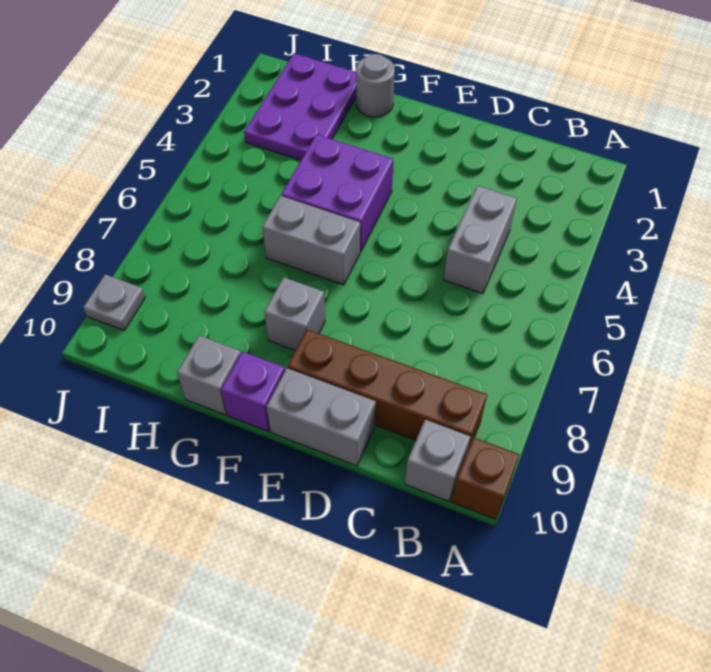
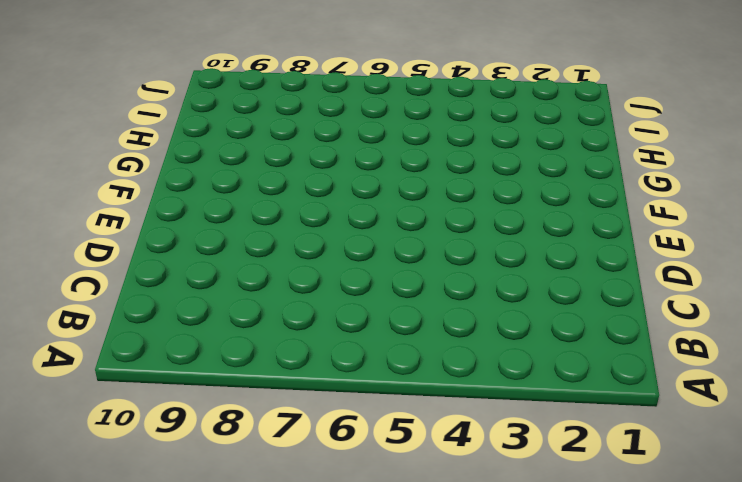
none -> brown brick A10 level 1
none -> brown brick B9:E9 level 1
none -> grey brick B10 level 1

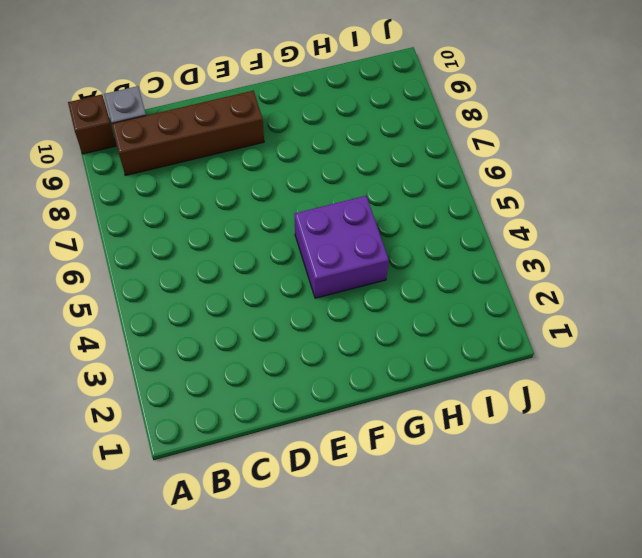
none -> grey brick C4:C5 level 1
none -> grey brick D10:E10 level 1
none -> grey brick F6:G6 level 1

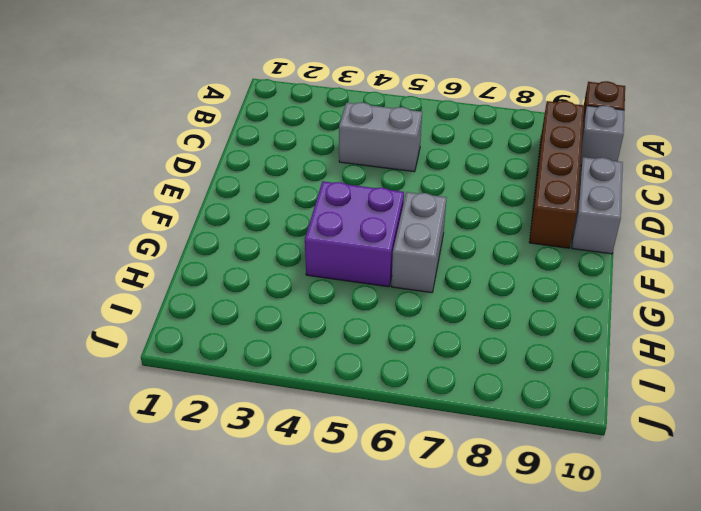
none -> grey brick F8 level 1
none -> purple brick F10 level 1
none -> grey round brick G1 level 1

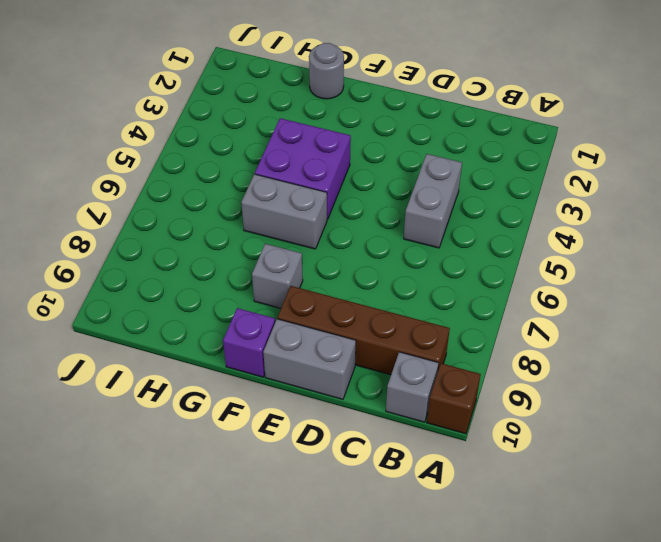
none -> grey brick G10 level 1
none -> purple plate H1:I3 level 1
none -> grey plate J9 level 1

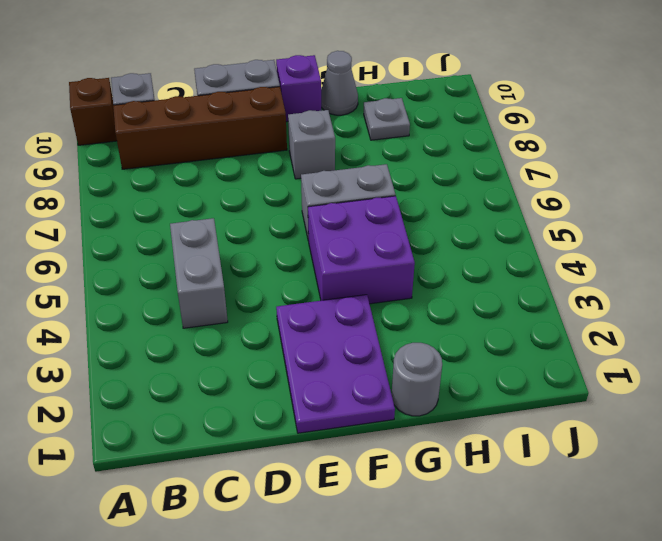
purple plate E1:F3 level 1 -> purple plate H1:I3 level 1
grey cone G10 level 1 -> grey brick G10 level 1
grey plate H9 level 1 -> grey plate J9 level 1

